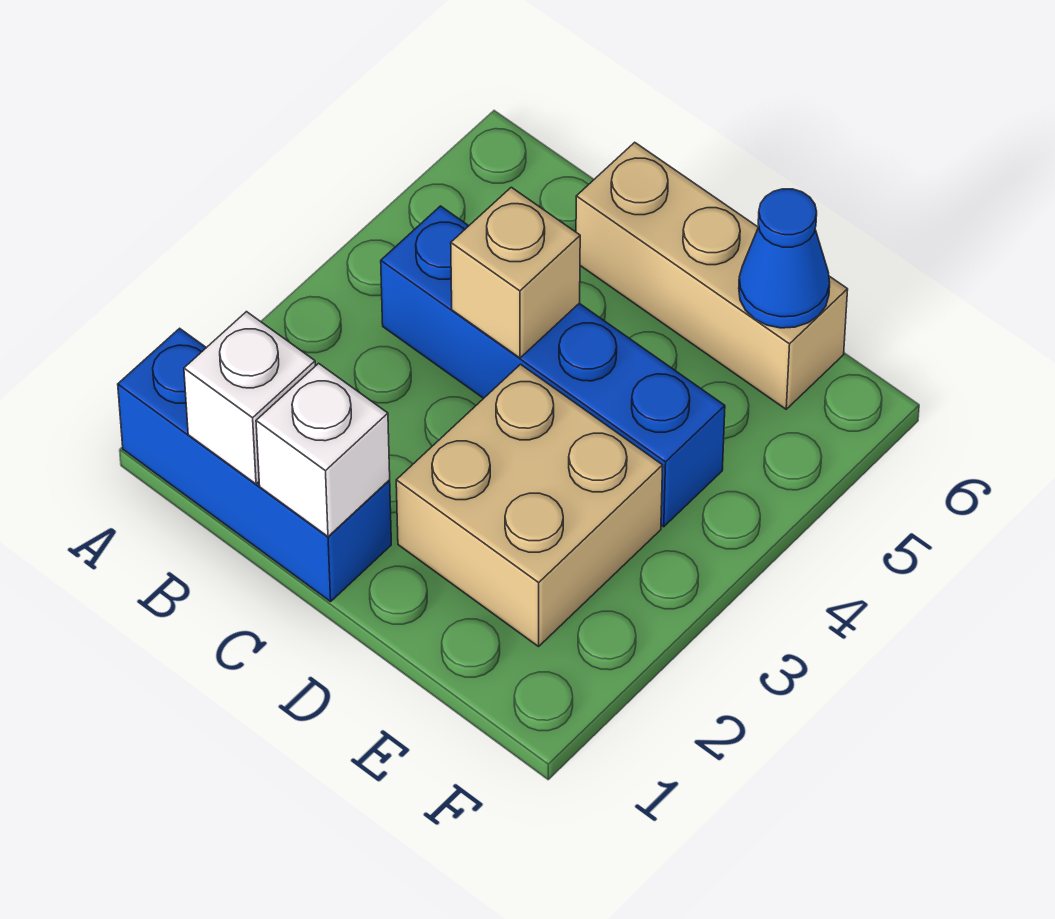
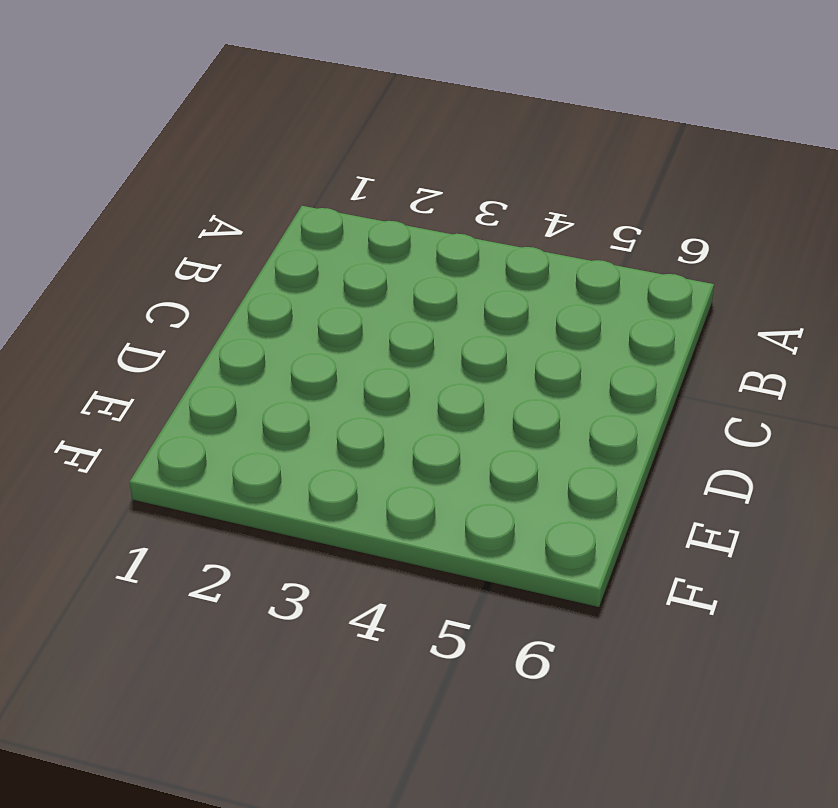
none -> blue brick A1:C1 level 1
none -> blue brick B4:E4 level 1

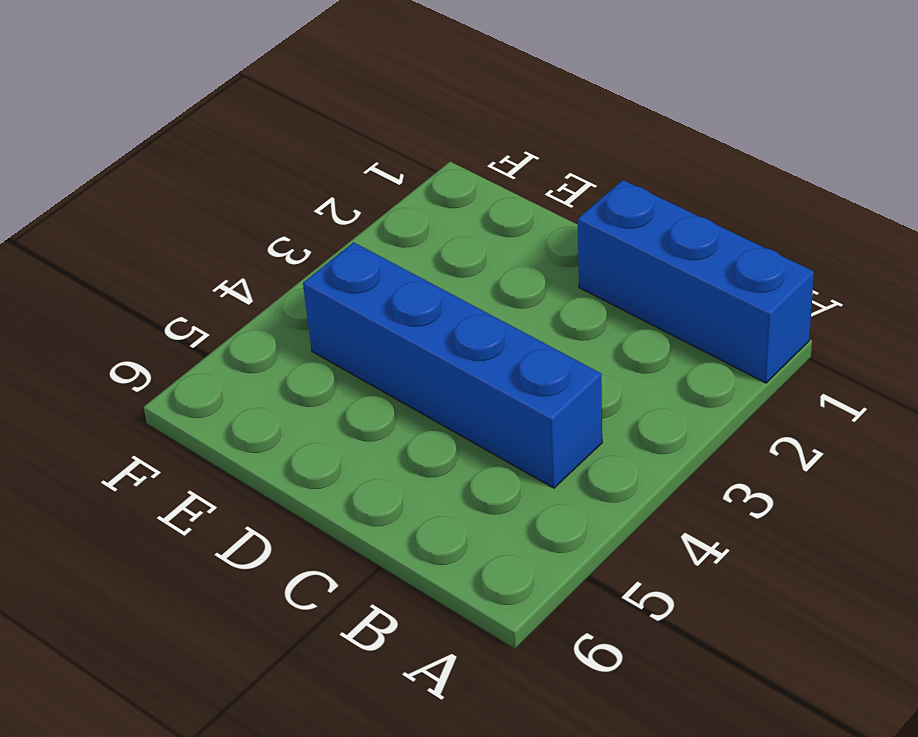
none -> tan brick C6:E6 level 1
none -> tan brick D2:E3 level 1

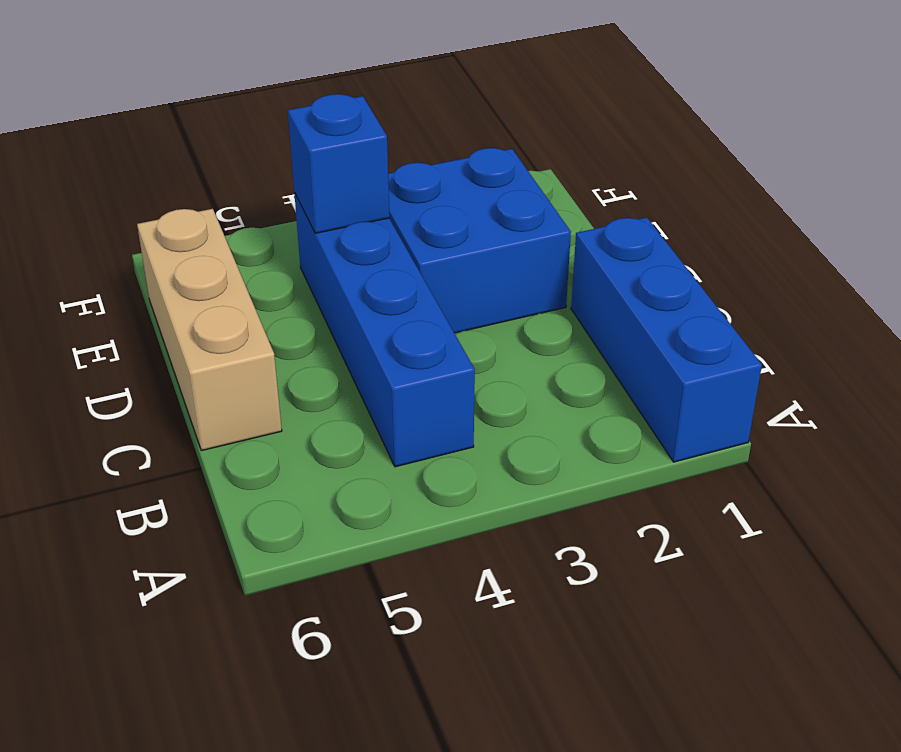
blue brick D2:E3 level 1 -> tan brick D2:E3 level 1
blue brick E4 level 2 -> none
none -> white brick B1 level 2
none -> white brick C1 level 2

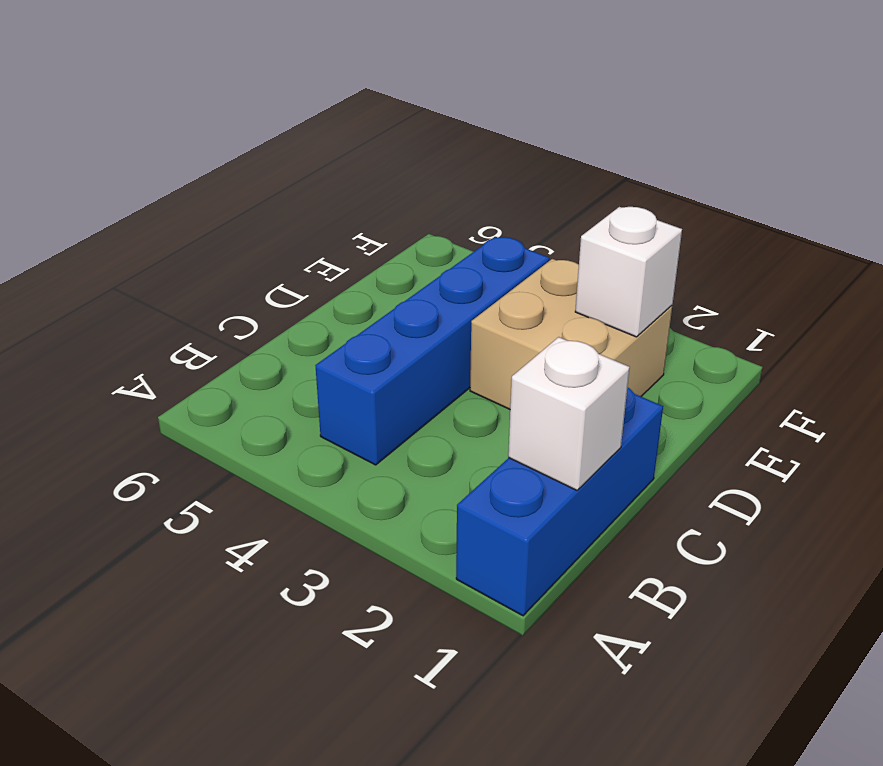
white brick E2 level 2 -> white brick C1 level 2
none -> tan brick C6:E6 level 1
none -> tan brick C4 level 2

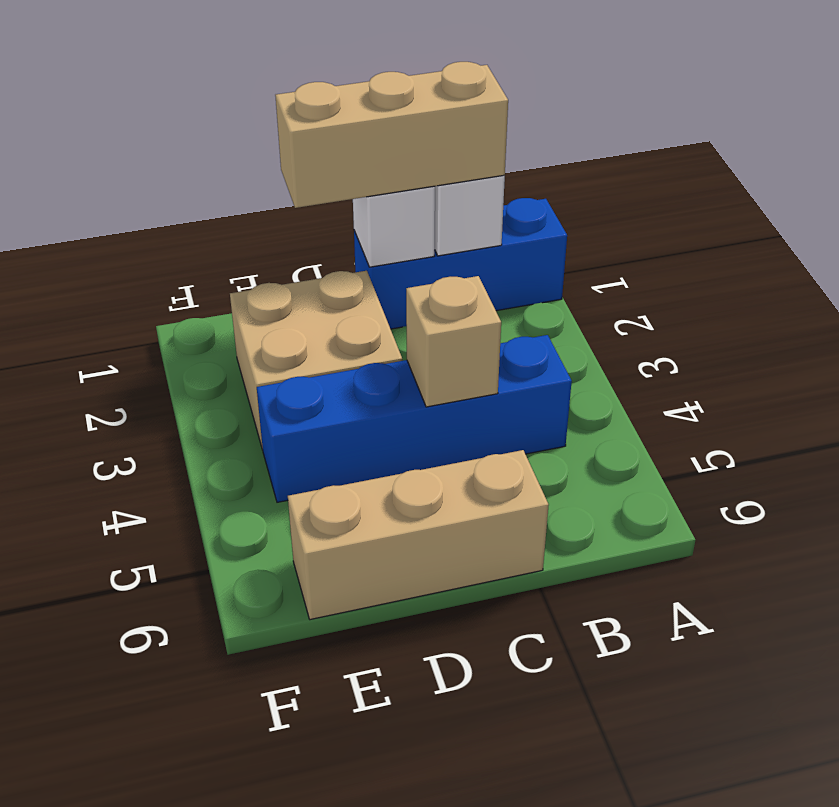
tan brick B1:D1 level 3 -> none
none -> blue cone E6 level 2

